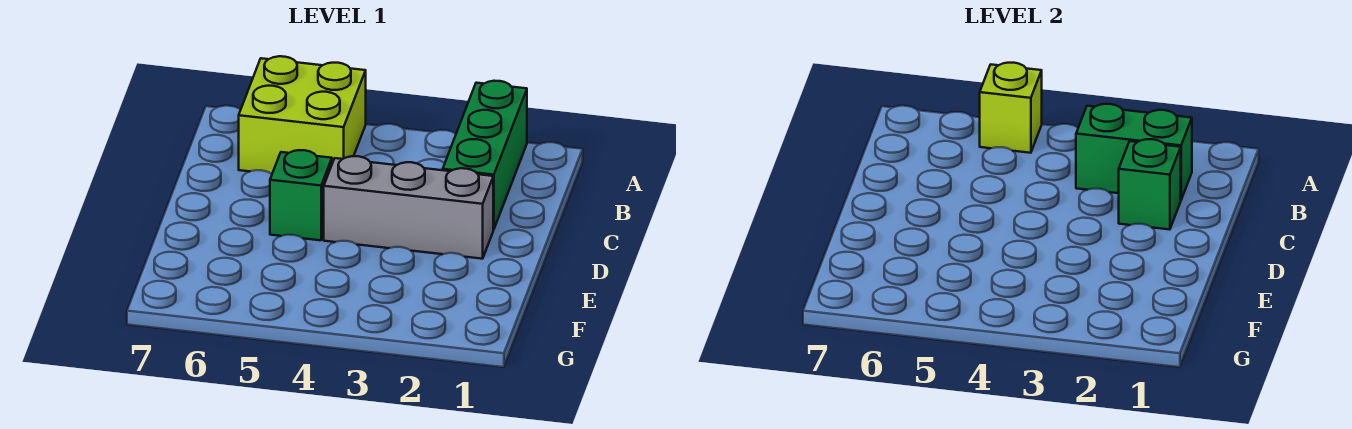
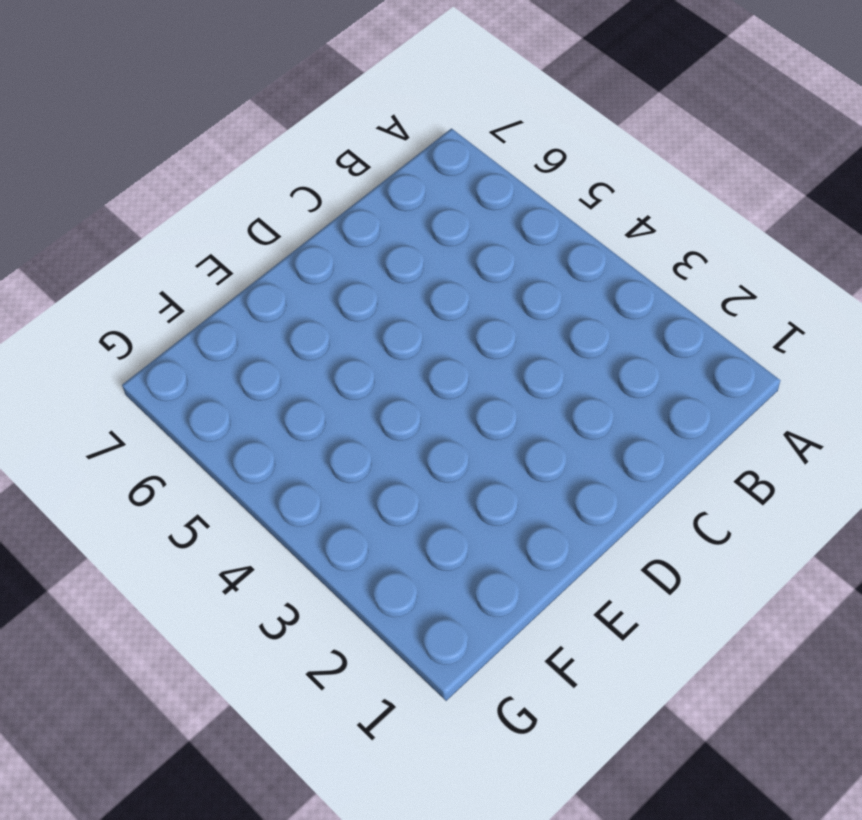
none -> green brick A2:C2 level 1
none -> lime brick A5:B6 level 1

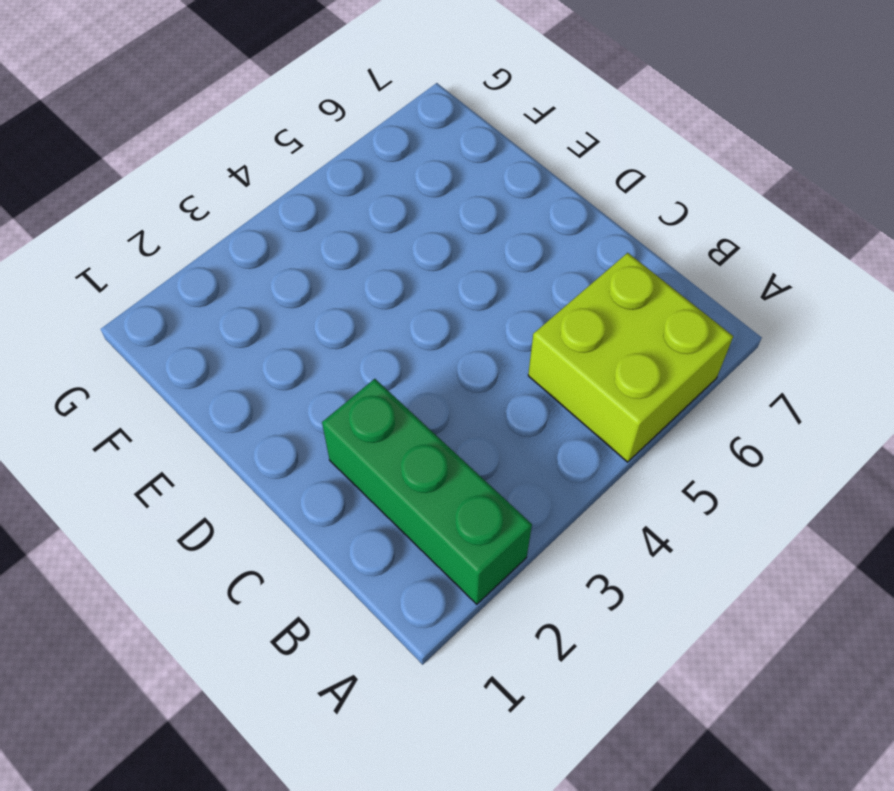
none -> grey brick D2:D4 level 1
none -> green brick D5 level 1

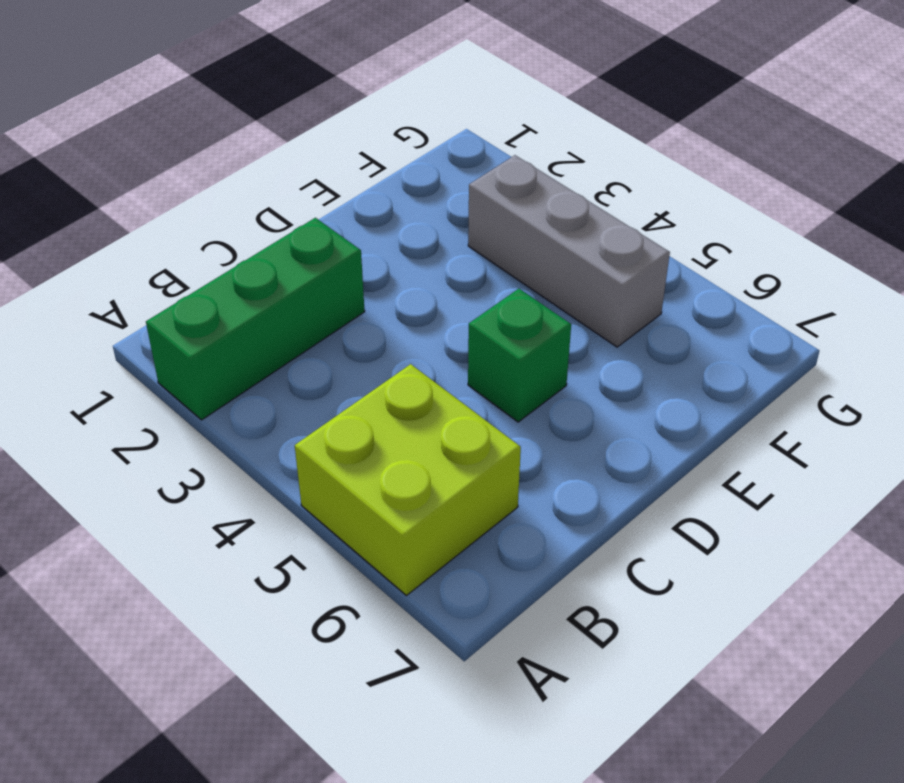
grey brick F3:F5 level 1 -> grey brick D2:D4 level 1
none -> lime brick A5 level 2
none -> green brick B2:B3 level 2

